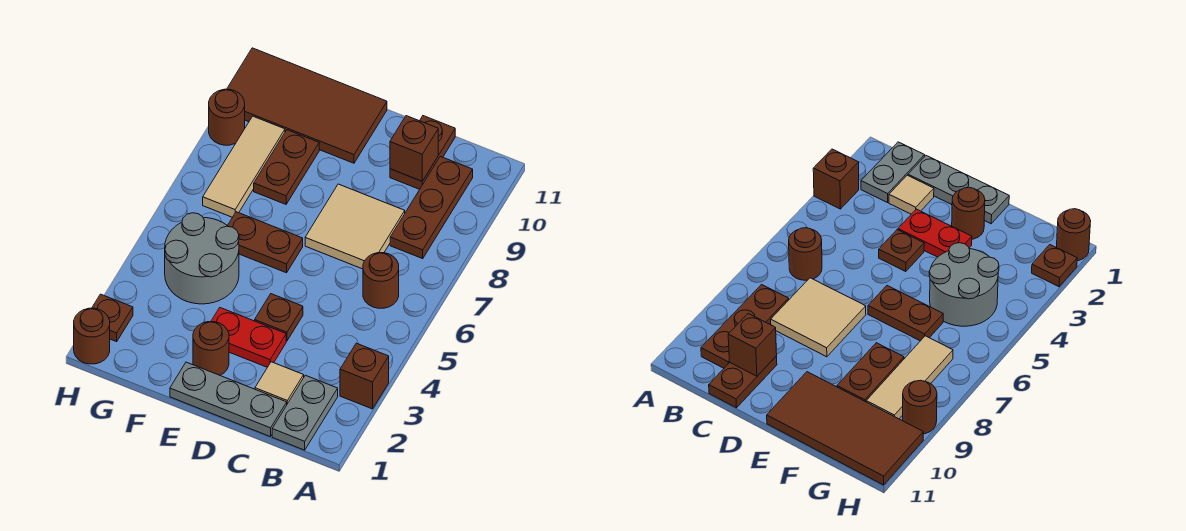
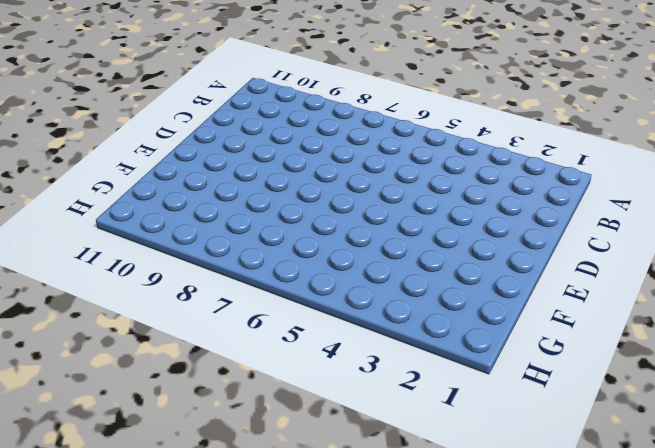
none -> brown brick A3 level 1
none -> grey plate B1:B2 level 1
none -> brown round brick B6 level 1

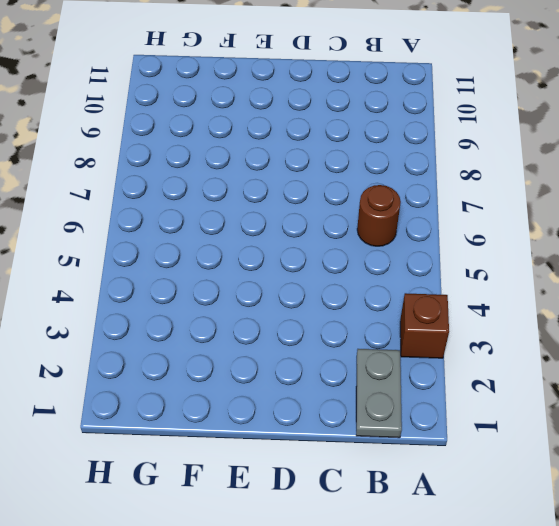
none -> brown plate B8:B10 level 1
none -> grey plate C1:E1 level 1
none -> tan tile C2 level 1

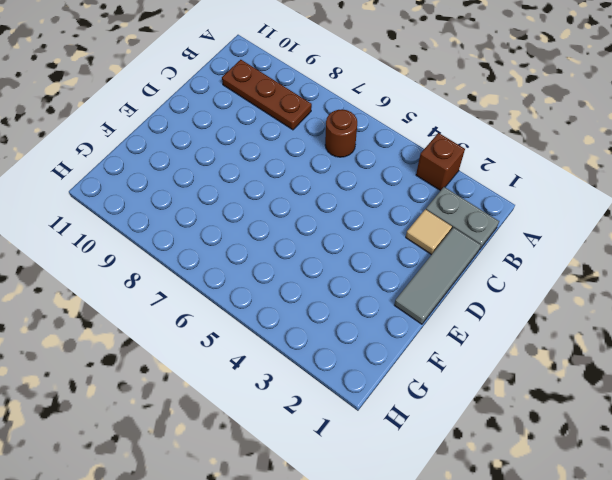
grey tile C1:E1 level 1 -> grey plate C1:E1 level 1
none -> tan tile C7:D8 level 1
none -> brown plate C10:C11 level 1
none -> red plate D3:E3 level 1

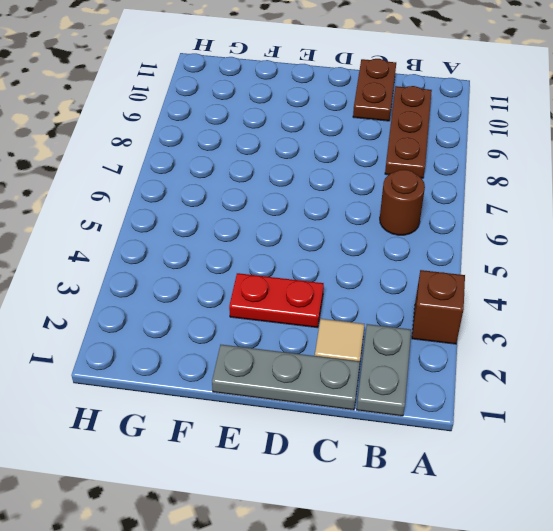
none -> tan tile C7:D8 level 1
none -> brown plate D4 level 1
none -> brown round brick E2 level 1

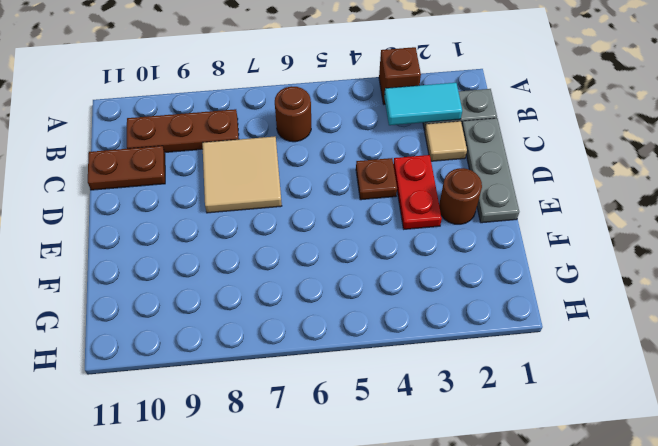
cyan tile B2:B3 level 2 -> none
none -> brown plate E6:F6 level 1
none -> brown tile E10:H11 level 1
none -> grey round brick F4:G5 level 1

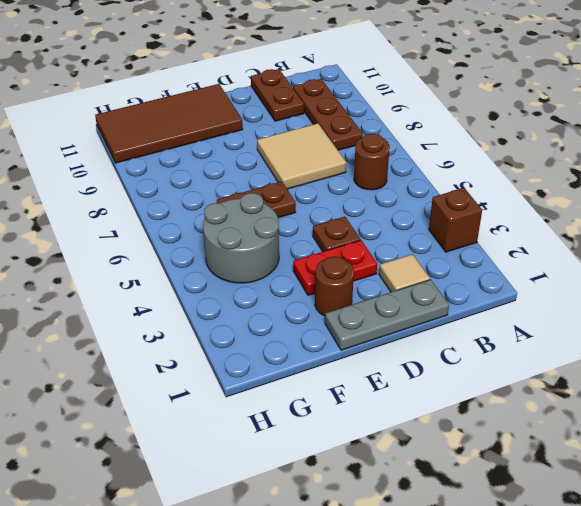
none -> grey plate B1:B2 level 1
none -> brown plate F8:F9 level 1
none -> tan tile G7:G9 level 1

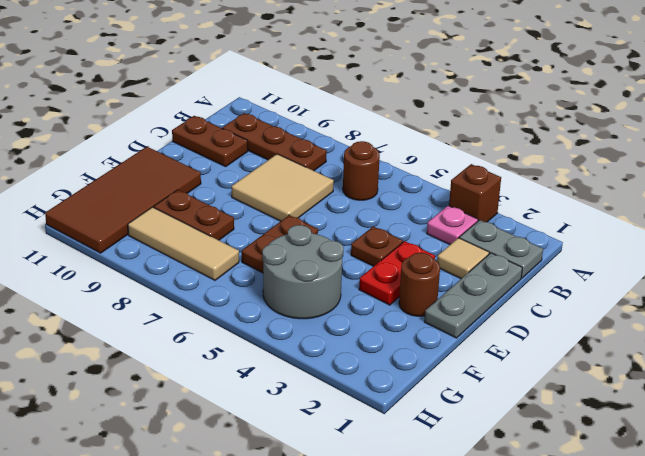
pink plate B3 level 1 -> none
none -> brown round brick H1 level 1
none -> brown plate H2 level 1
none -> brown round brick H9 level 1

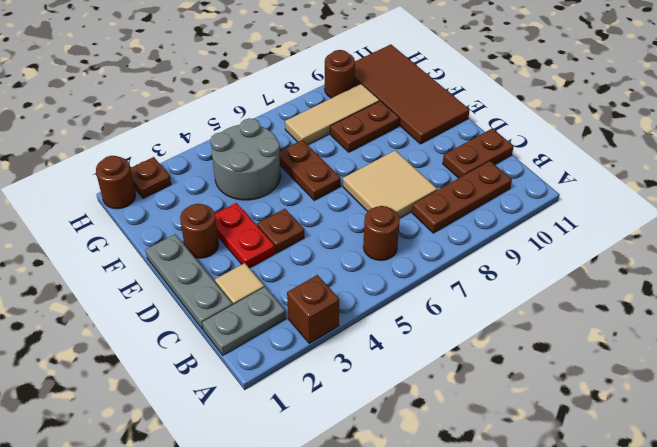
none -> brown brick C10 level 2

